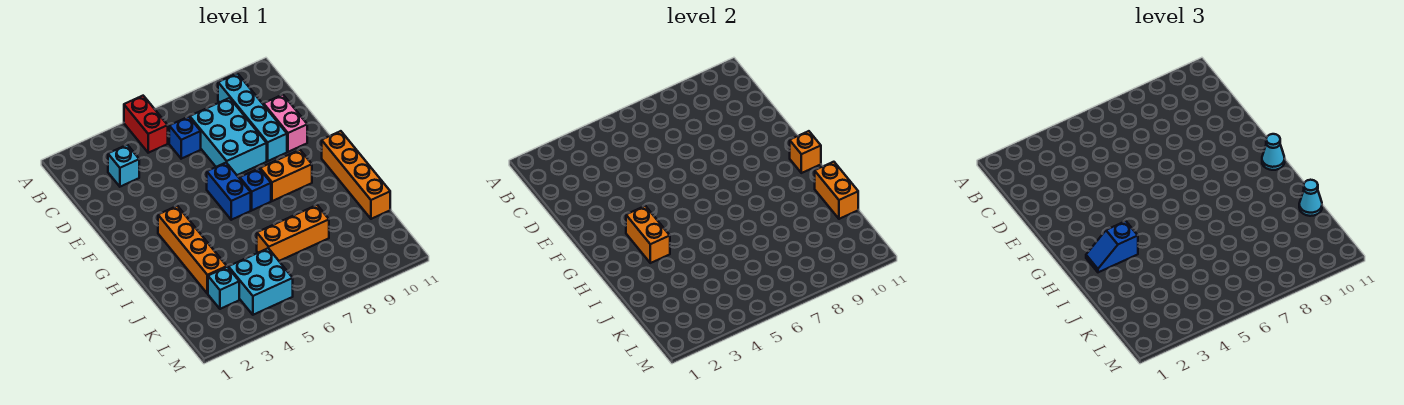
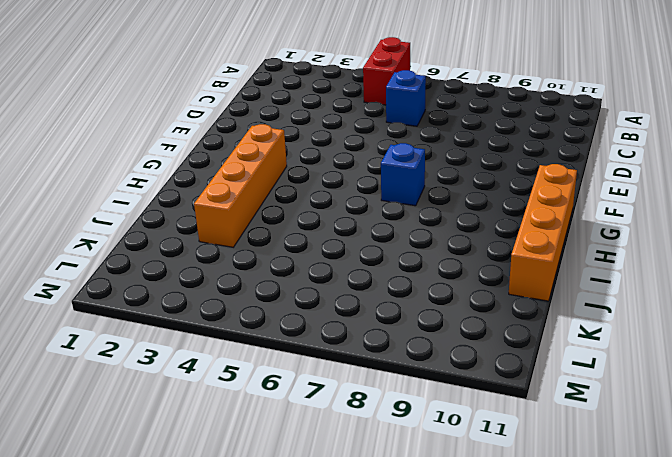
none -> cyan brick B9:E9 level 1
none -> cyan brick C3 level 1
none -> cyan brick C7:E8 level 1

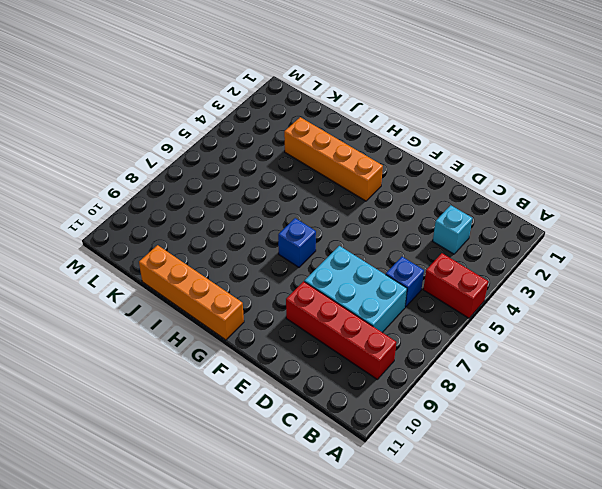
red brick B9:E9 level 1 -> cyan brick B9:E9 level 1
none -> pink brick D10:E10 level 1
none -> blue brick F6:G6 level 1
none -> orange brick G8:G9 level 1

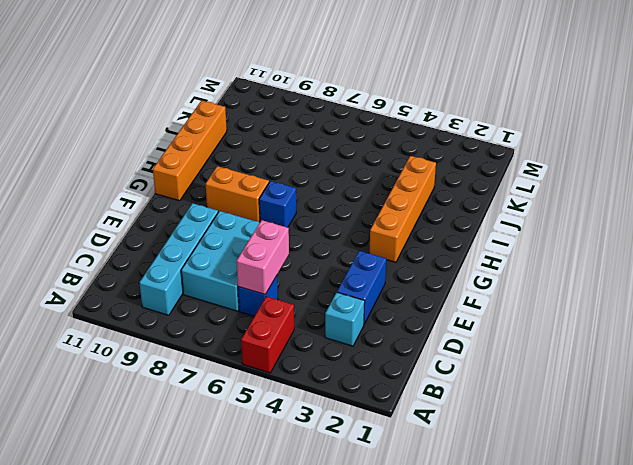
pink brick C6:D6 level 2 -> pink brick D10:E10 level 1
blue brick D3:E3 level 1 -> blue brick F6:G6 level 1
none -> orange brick J6:J8 level 1
none -> cyan brick K3 level 1
none -> cyan brick K4:L5 level 1

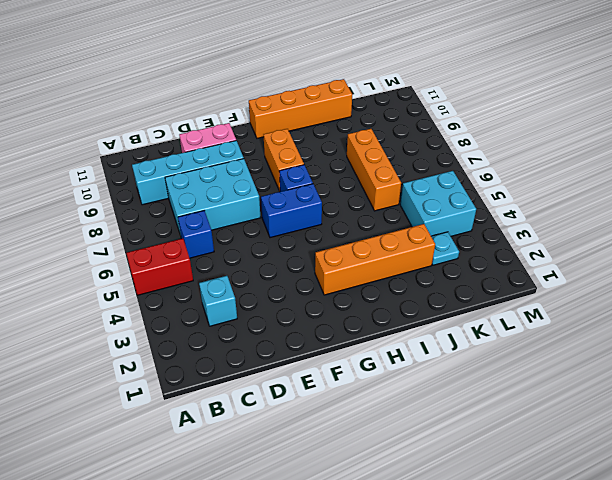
cyan plate K3 level 1 -> cyan brick K3 level 1
none -> orange brick G3:H3 level 2
none -> orange brick G11 level 2
none -> orange brick I11:J11 level 2

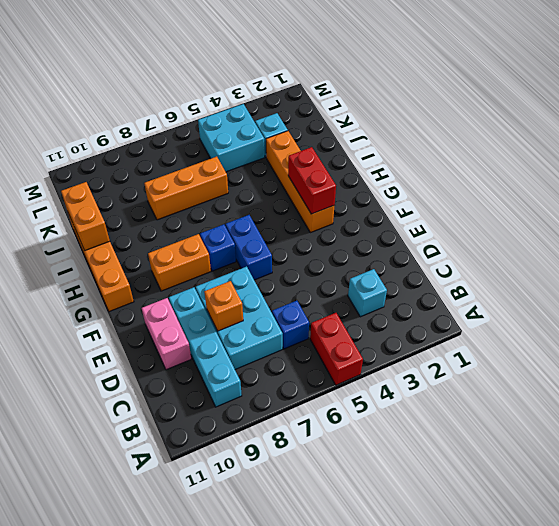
orange brick D8 level 2 -> orange brick G11 level 2
red brick G3:H3 level 2 -> orange brick G3:H3 level 2
none -> cyan cone G11 level 3
none -> blue slope H2:H3 level 3 top 3
none -> cyan cone J11 level 3

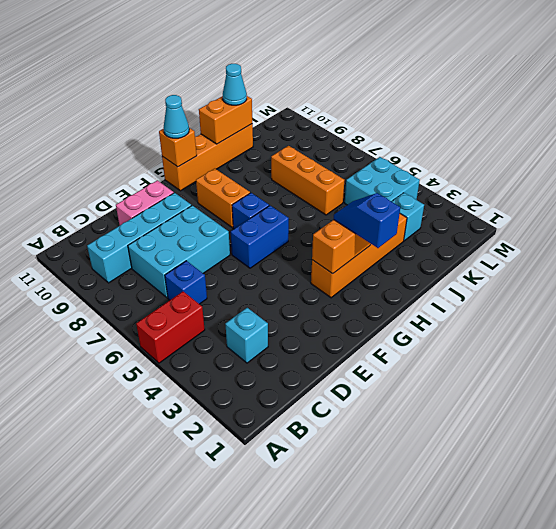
blue slope H2:H3 level 3 top 2 -> blue slope H2:H3 level 3 top 3

